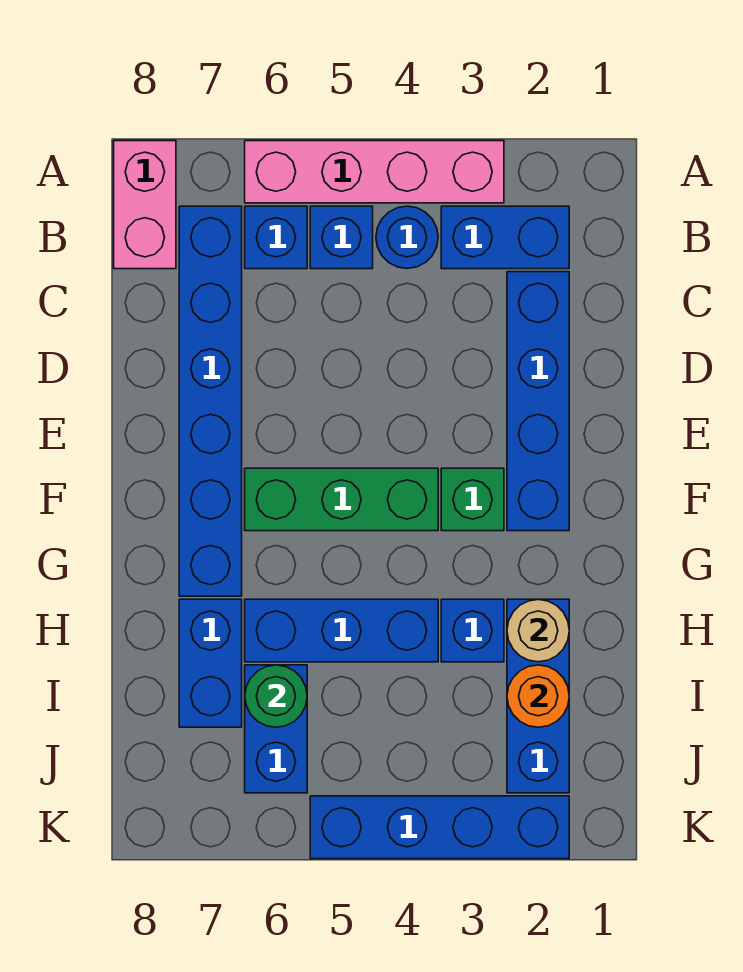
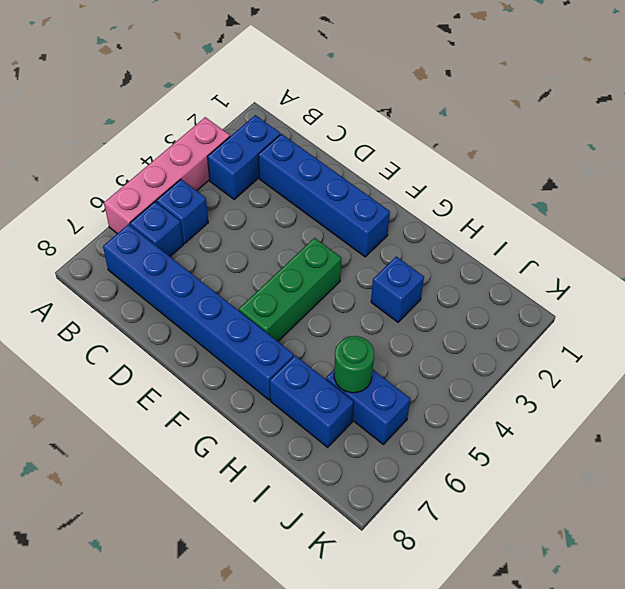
none -> pink brick A8:B8 level 1
none -> blue round brick B4 level 1
none -> green brick F3 level 1

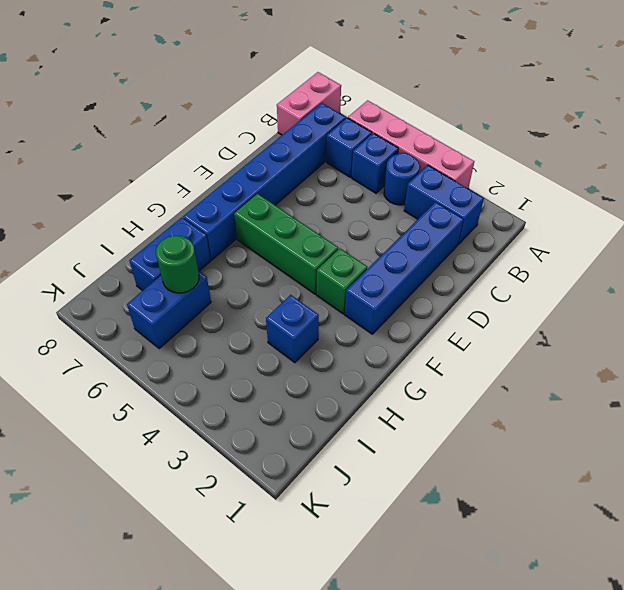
none -> blue brick H2:J2 level 1
none -> blue brick H4:H6 level 1
none -> blue brick K2:K5 level 1

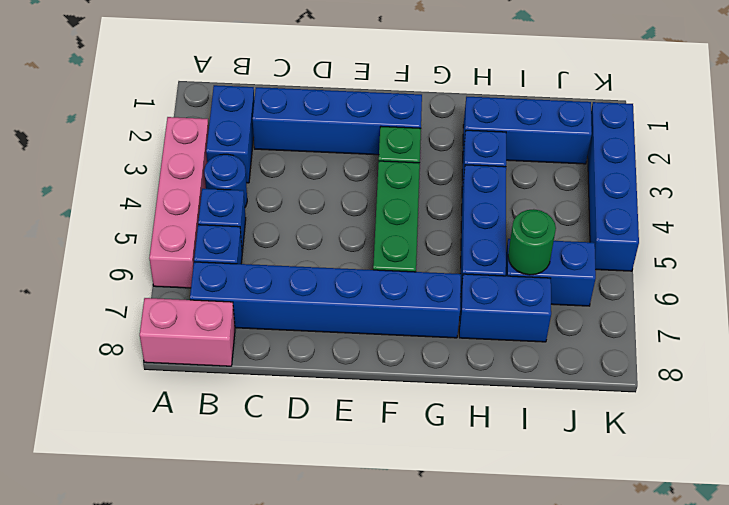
none -> tan round brick H2 level 2
none -> orange round brick I2 level 2

